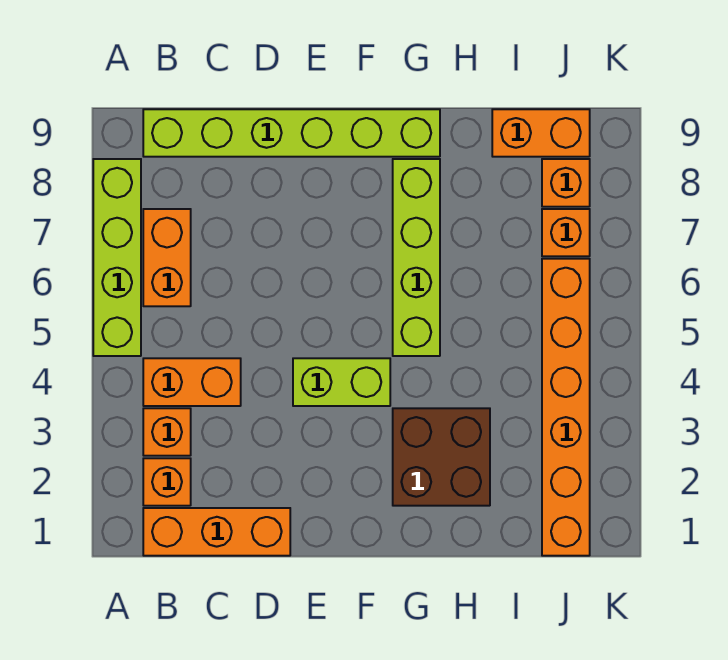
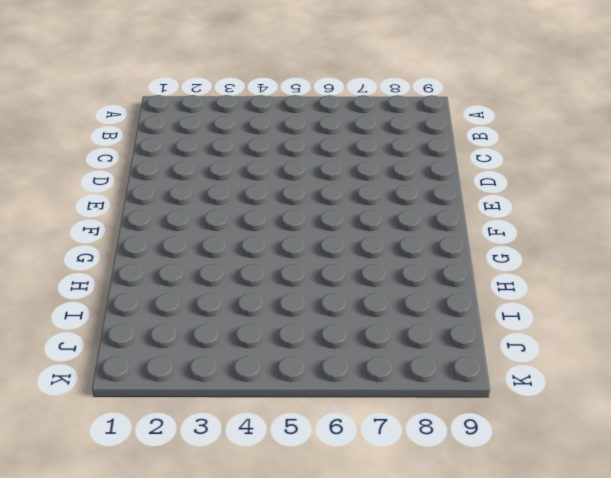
none -> lime brick A5:A8 level 1
none -> orange brick B1:D1 level 1
none -> orange brick B2 level 1

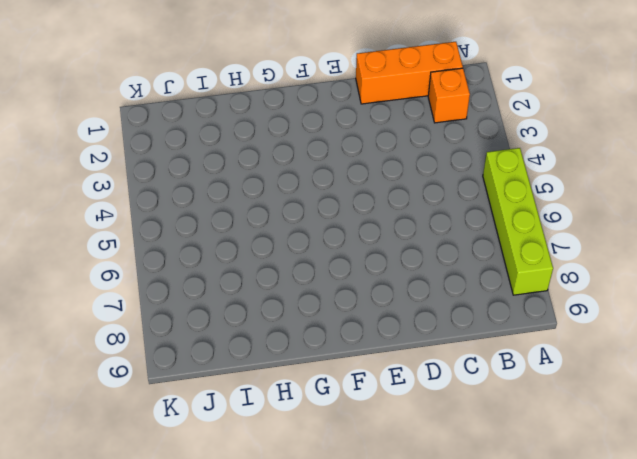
none -> orange brick B3 level 1
none -> orange brick B4:C4 level 1
none -> orange brick B6:B7 level 1

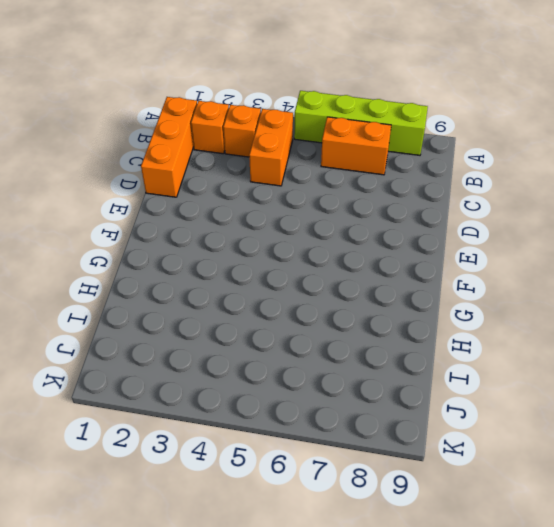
none -> lime brick B9:G9 level 1
none -> lime brick E4:F4 level 1
none -> brown brick G2:H3 level 1

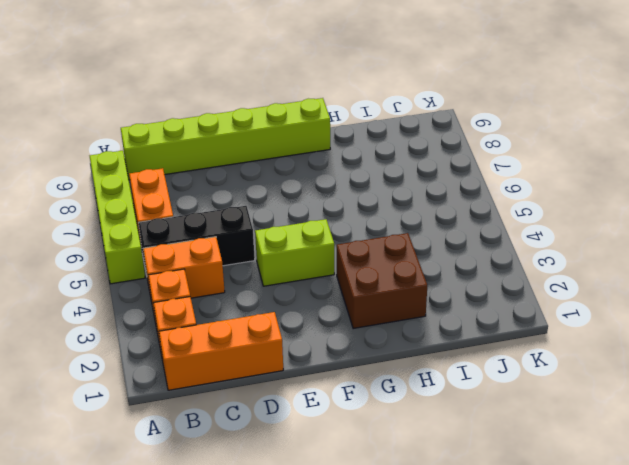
black brick B5:D5 level 1 -> none
none -> lime brick G5:G8 level 1
none -> orange brick I9:J9 level 1
none -> orange brick J1:J6 level 1

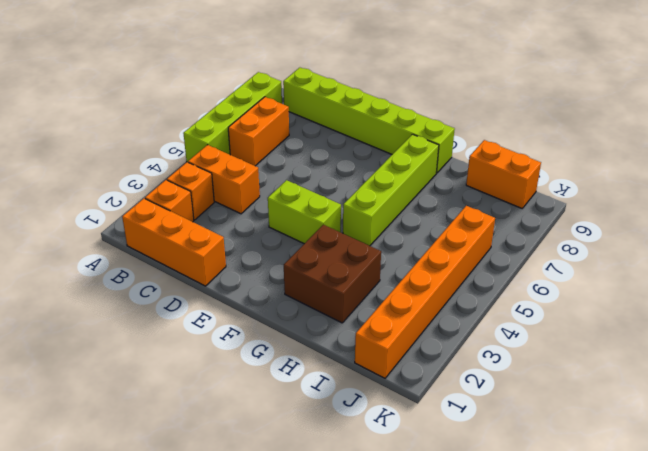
none -> orange brick J7 level 1
none -> orange brick J8 level 1

